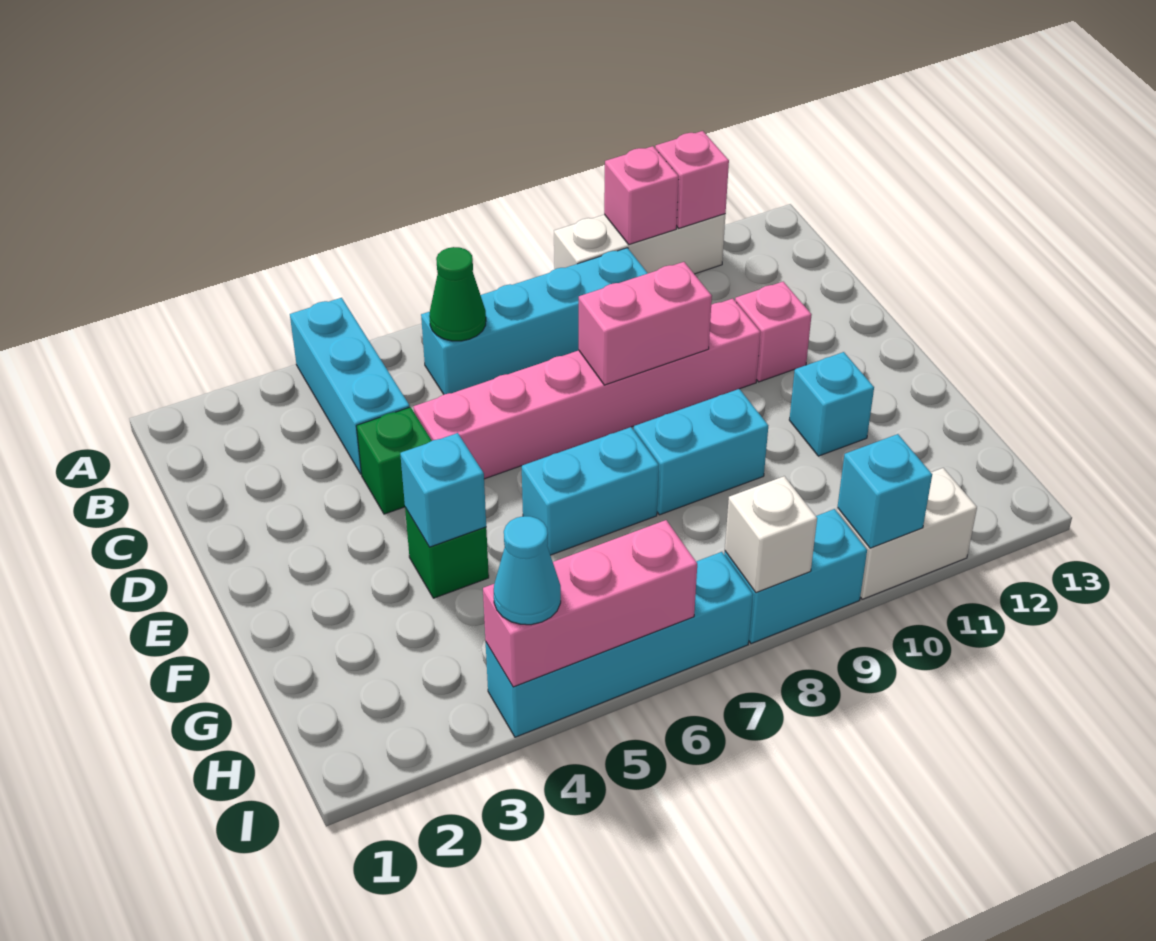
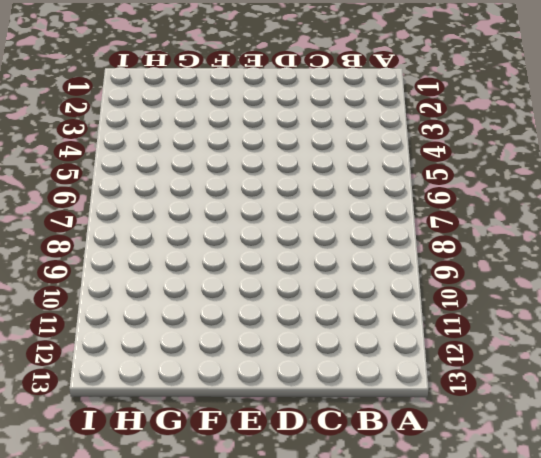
none -> cyan brick A4:C4 level 1
none -> white brick A9:A11 level 1
none -> cyan brick B6:B9 level 1

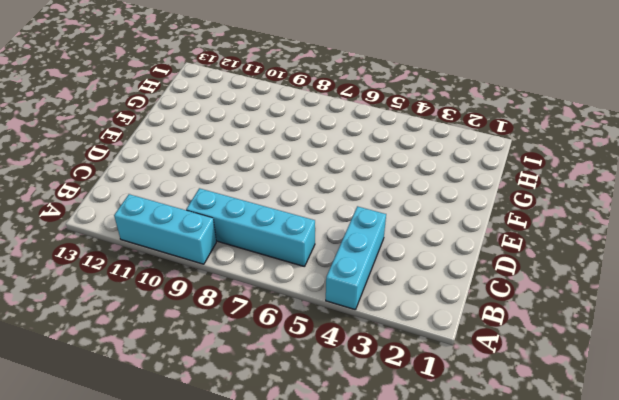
cyan brick A9:A11 level 1 -> white brick A9:A11 level 1
none -> green brick D4 level 1
none -> pink brick D5:D10 level 1
none -> pink brick D11 level 1

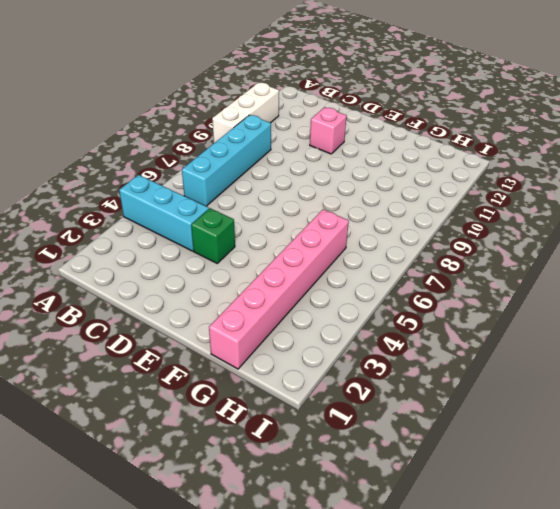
pink brick G1:G6 level 1 -> pink brick D5:D10 level 1
none -> green brick F4 level 1
none -> cyan brick F6:F7 level 1
none -> cyan brick F8:F9 level 1

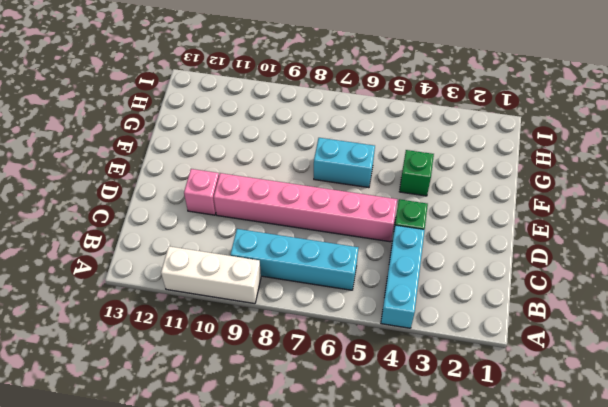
none -> cyan brick F8:F9 level 1
none -> cyan brick F11 level 1
none -> cyan brick I4:I7 level 1

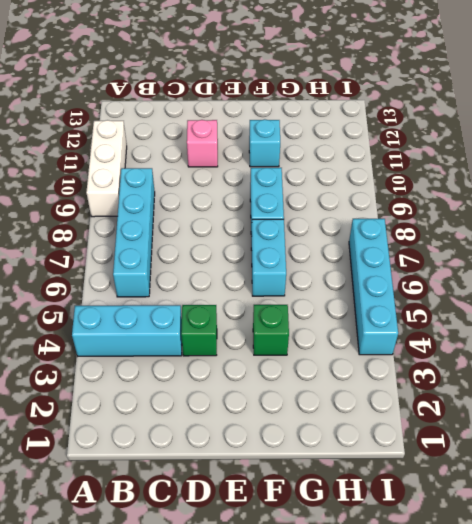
none -> pink brick D5:D10 level 1
none -> cyan brick I8:I9 level 1
none -> white brick I10:I11 level 1

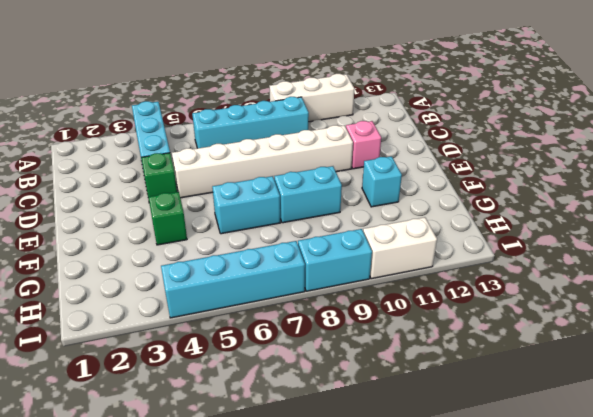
white brick D5:D10 level 1 -> pink brick D5:D10 level 1
none -> pink brick A10 level 2
none -> pink brick A11 level 2
none -> green cone B6 level 2

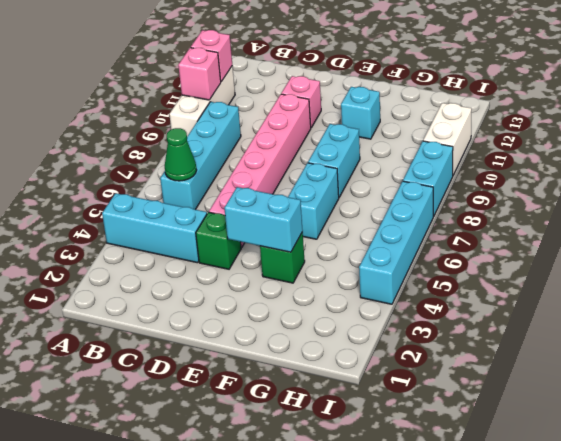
cyan brick E4:F4 level 2 -> cyan brick F4 level 2
none -> pink brick D8:D9 level 2
none -> pink brick I4:I6 level 2
none -> white brick I8 level 2

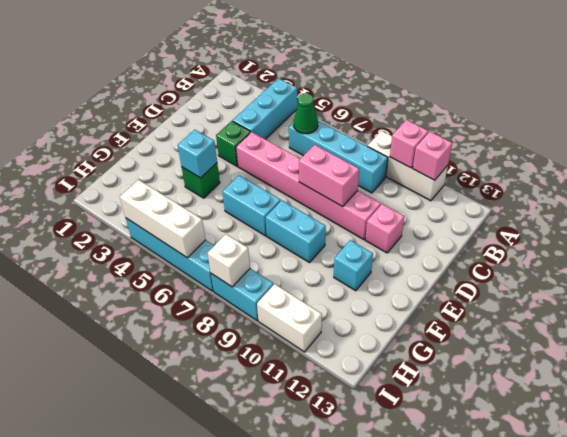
white brick I4:I6 level 2 -> pink brick I4:I6 level 2
none -> cyan brick I10 level 2
none -> cyan cone I4 level 3

